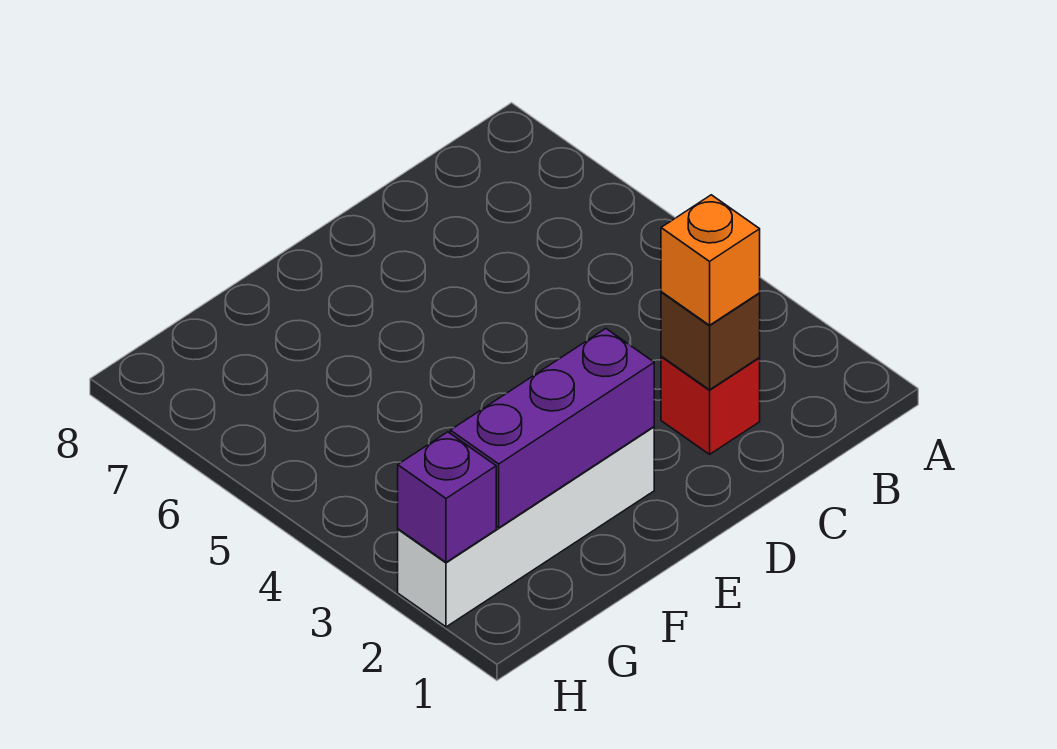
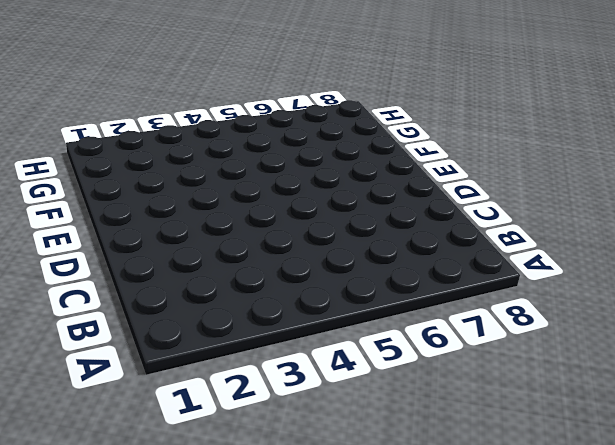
none -> red brick C2 level 1
none -> white brick E2:H2 level 1

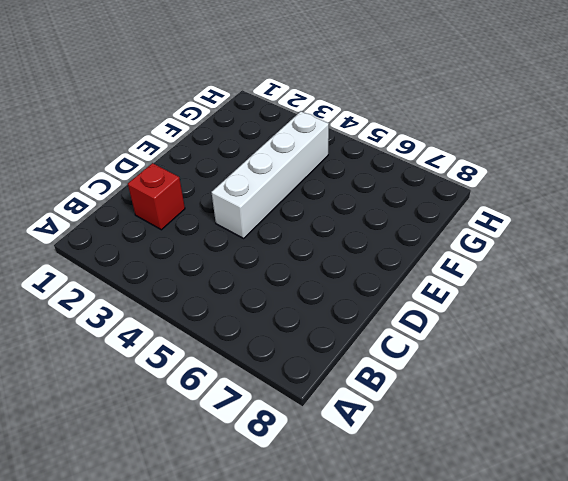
white brick D4:G4 level 1 -> white brick E2:H2 level 1
none -> brown brick C2 level 2
none -> purple brick E2:G2 level 2

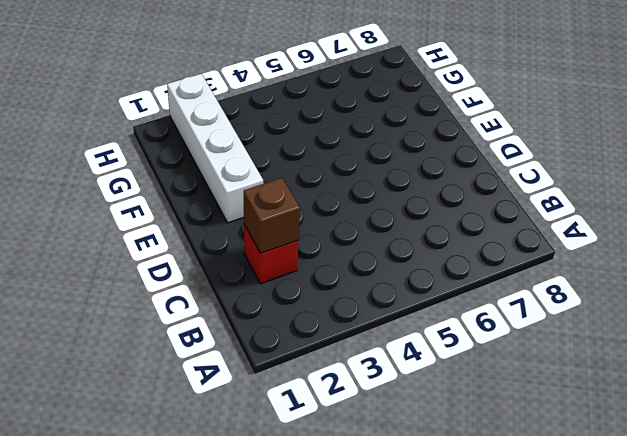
none -> purple brick E2:G2 level 2
none -> purple brick H2 level 2

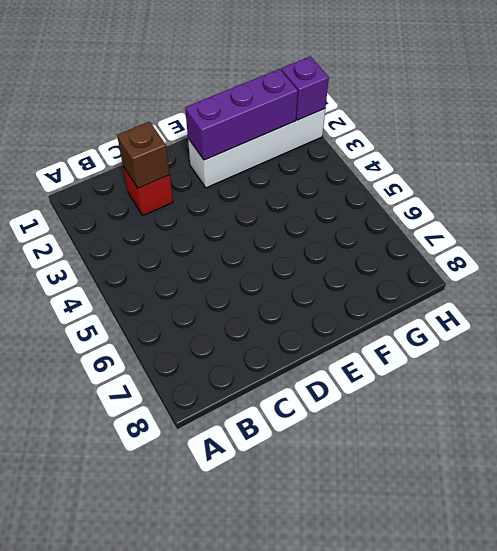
none -> orange brick C2 level 3

